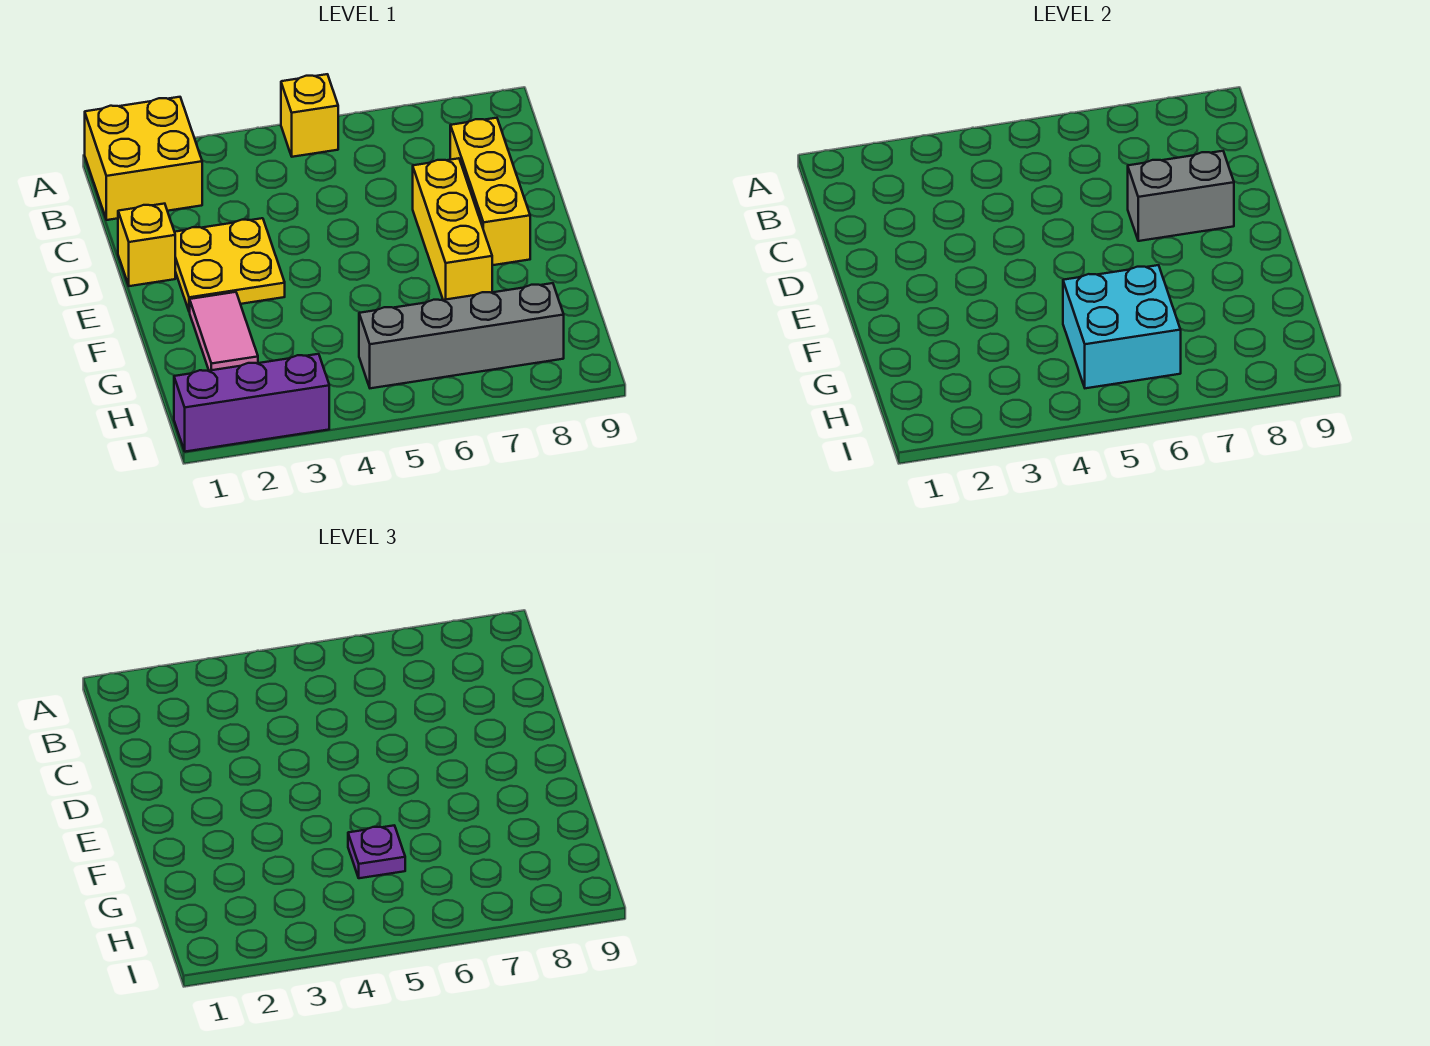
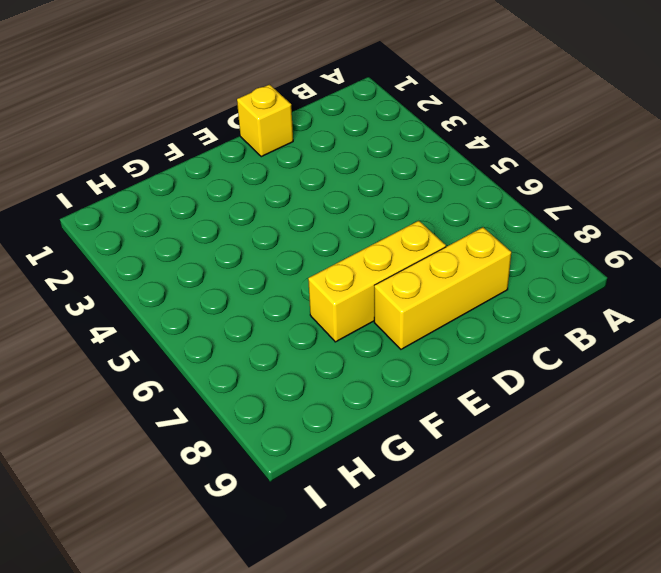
none -> yellow brick A1:B2 level 1
none -> yellow brick A5 level 1
none -> yellow plate D2:E3 level 1

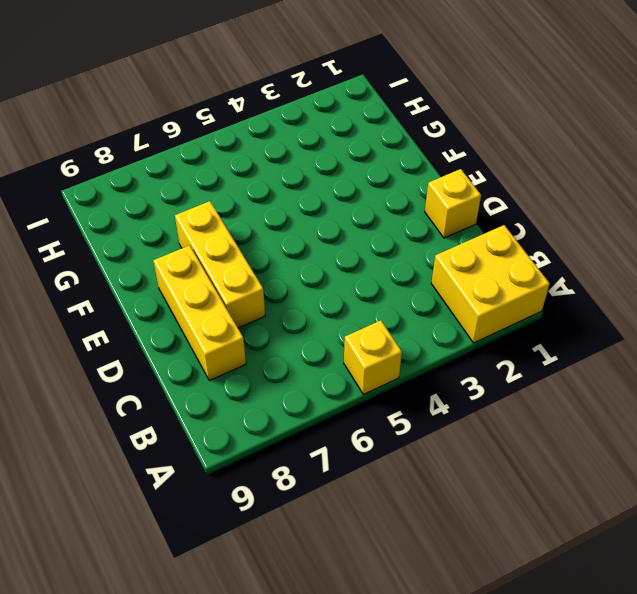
none -> yellow plate D2:E3 level 1
none -> pink tile F2:G2 level 1
none -> grey brick H5:H8 level 1

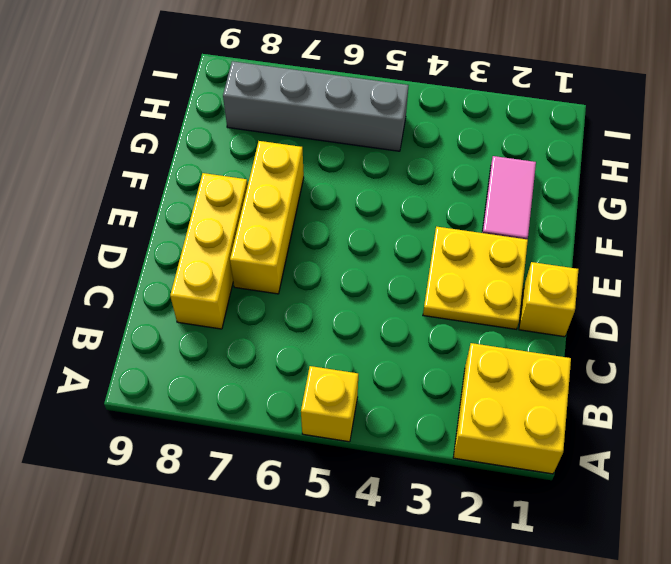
none -> purple brick I1:I3 level 1
none -> grey brick D7:D8 level 2
none -> cyan brick G5:H6 level 2

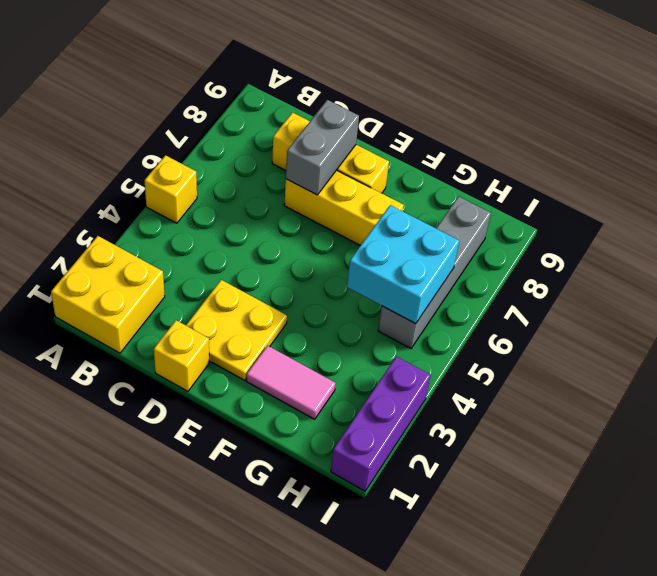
none -> purple plate G5 level 3

